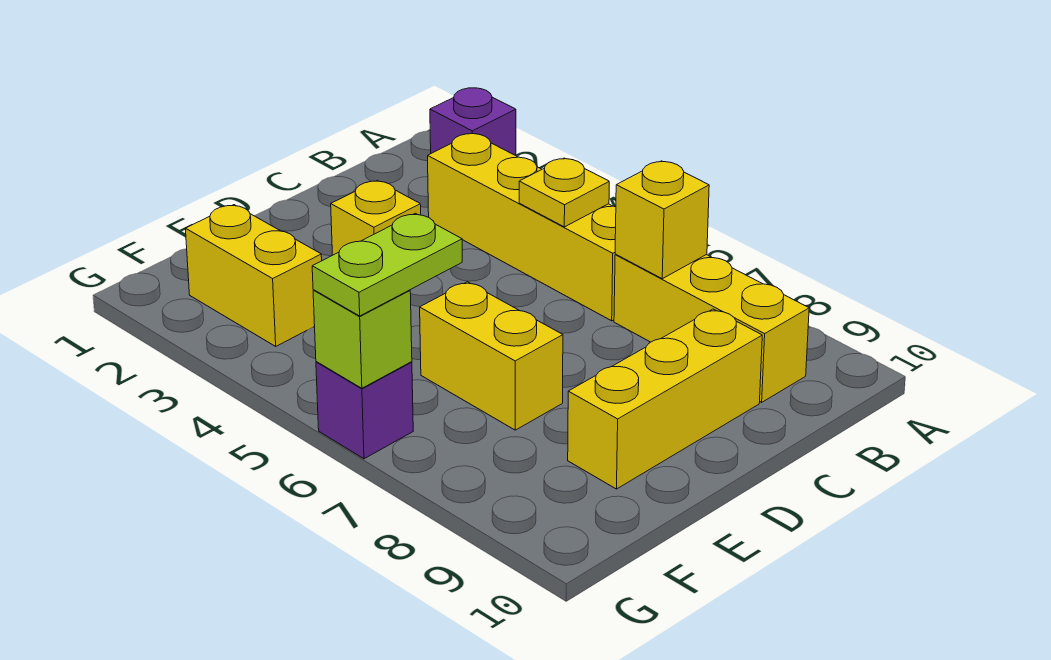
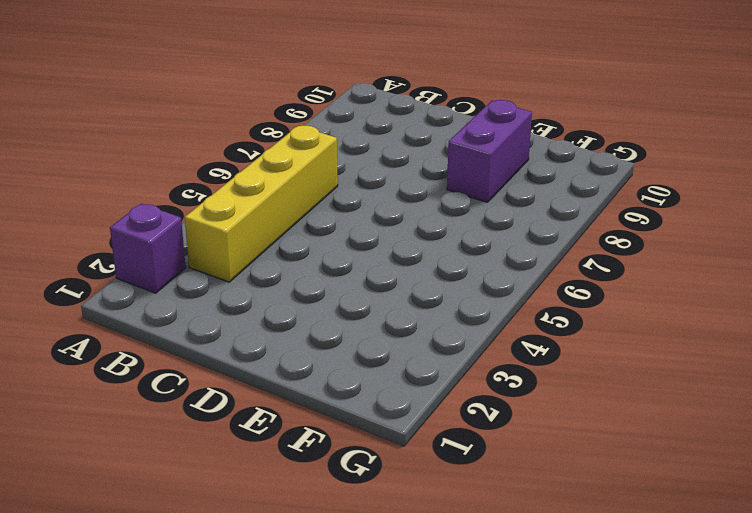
purple brick E8:E9 level 1 -> yellow brick C9:E9 level 1
none -> yellow brick B7:B9 level 1
none -> yellow brick D3 level 1
none -> yellow brick E6:E7 level 1

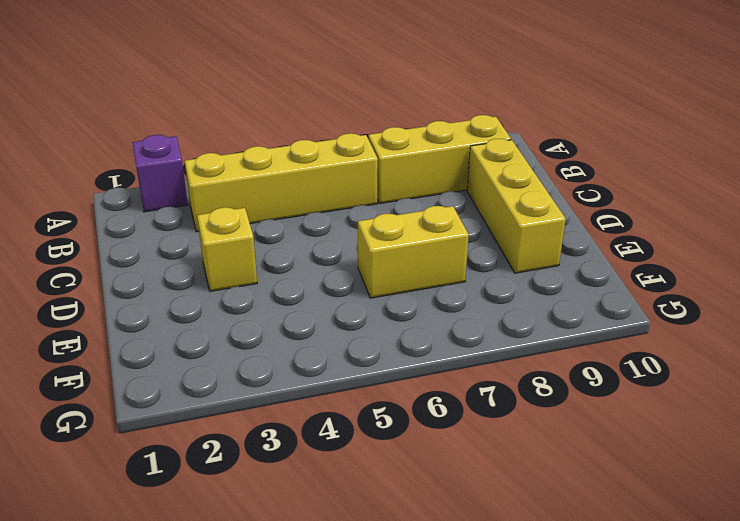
none -> yellow brick F2:F3 level 1
none -> purple brick G6 level 1
none -> yellow plate B5 level 2

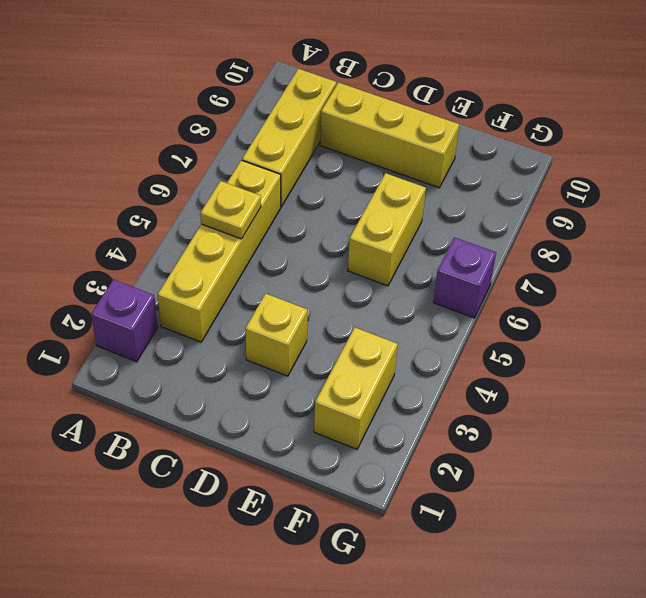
none -> yellow brick B7 level 2
none -> lime brick G6 level 2
none -> lime plate F6:G6 level 3

